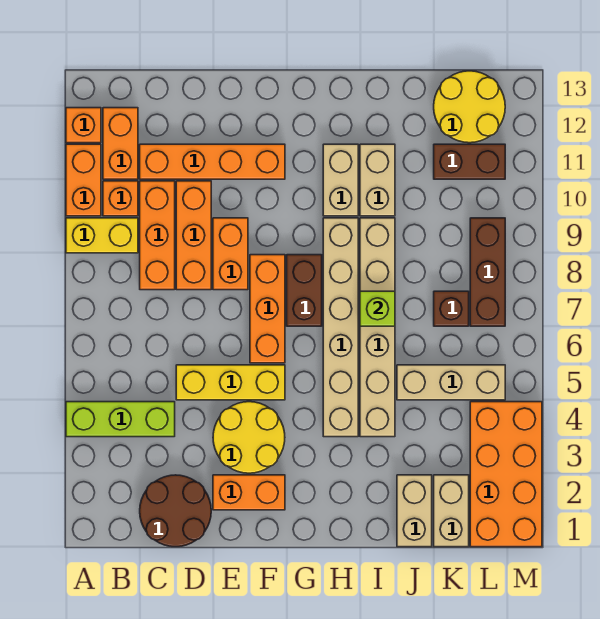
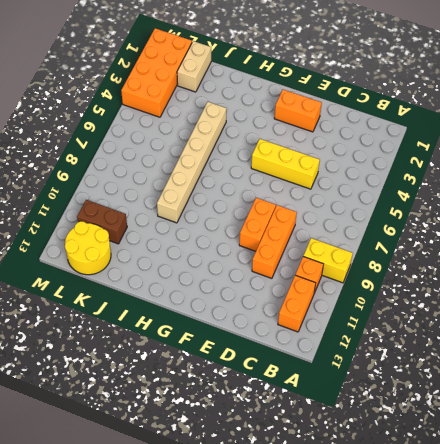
none -> lime brick A4:C4 level 1
none -> orange brick A10:A11 level 1
none -> orange brick A12 level 1

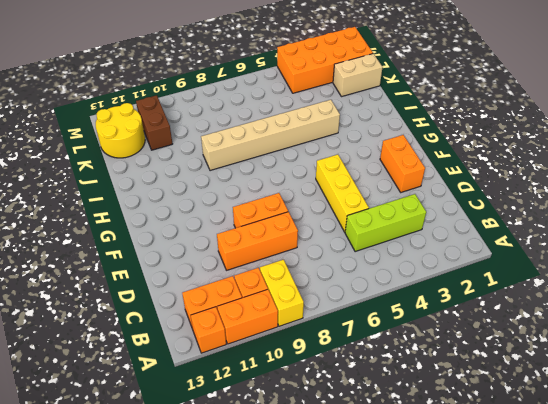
lime brick C3:C5 level 1 -> lime brick A4:C4 level 1
none -> brown round brick C1:D2 level 1
none -> orange brick C8:C10 level 1
none -> orange brick C11:F11 level 1

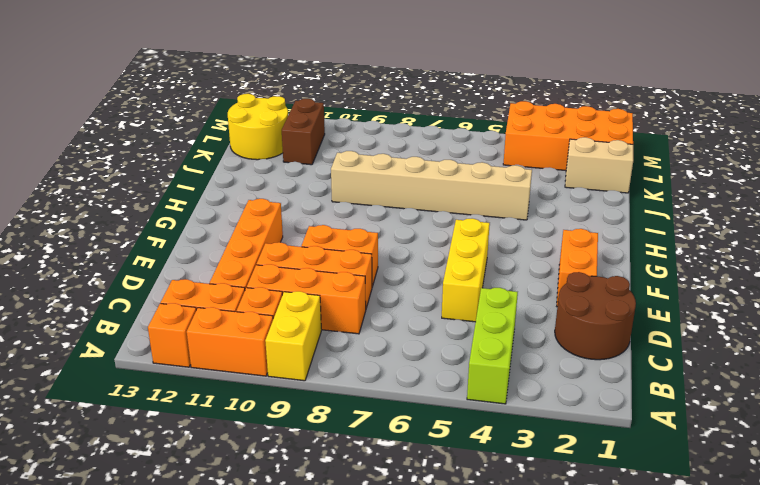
none -> yellow round brick E3:F4 level 1
none -> orange brick F6:F8 level 1
none -> brown brick G7:G8 level 1

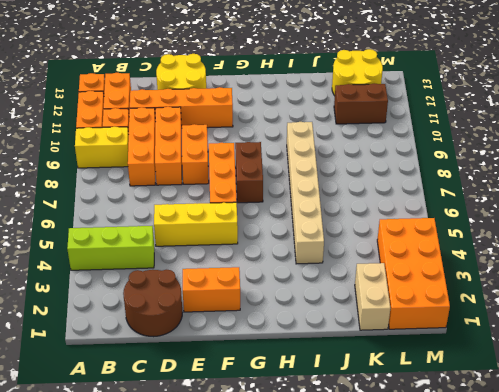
yellow round brick D12:E13 level 1 -> yellow round brick E3:F4 level 1
none -> tan brick H4:H9 level 1
none -> tan brick H10:H11 level 1
none -> tan brick I10:I11 level 1

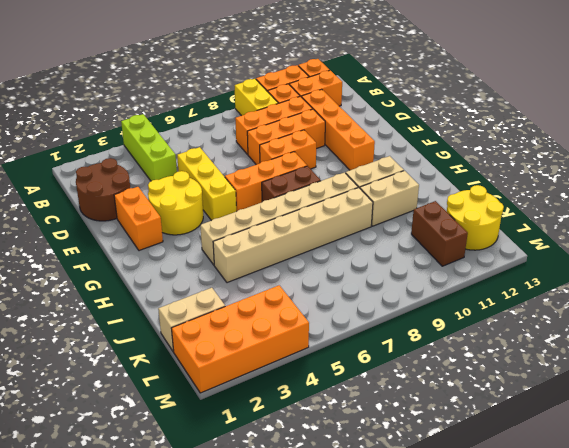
none -> tan brick J1:J2 level 1
none -> tan brick J5:L5 level 1
none -> brown brick K7 level 1

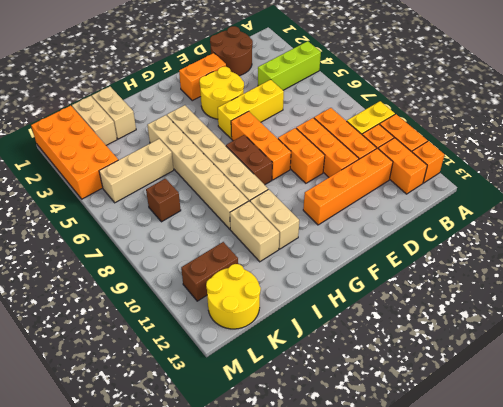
none -> brown brick L7:L9 level 1
none -> lime brick I7 level 2

